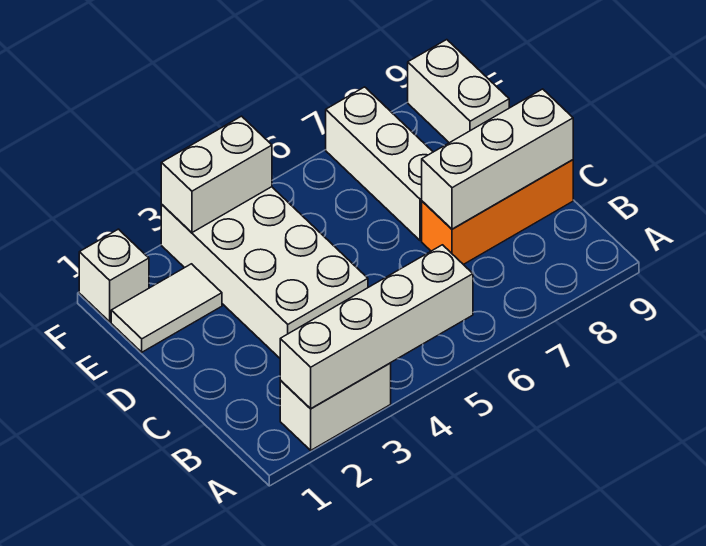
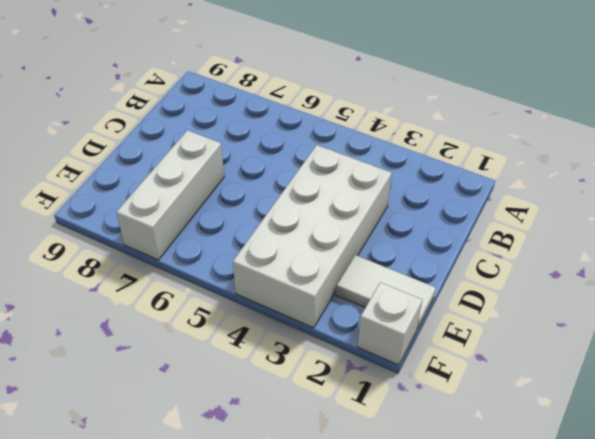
none -> white brick A2:A3 level 1
none -> orange brick C7:C9 level 1

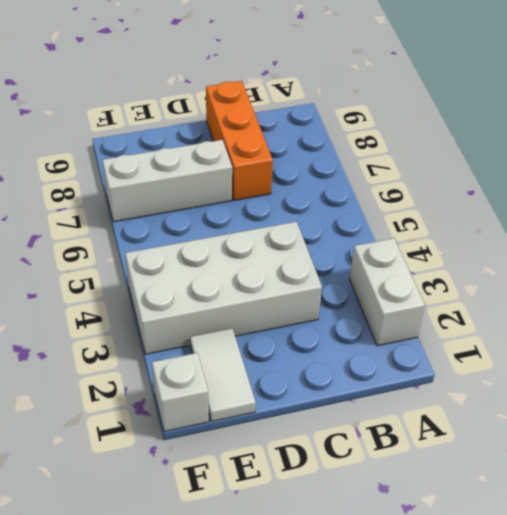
none -> white brick E9:F9 level 1
none -> white brick A2:A5 level 2

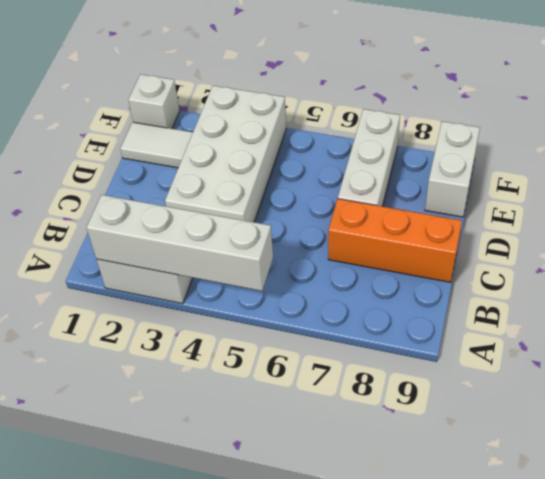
none -> white brick C7:C9 level 2
none -> white brick F3:F4 level 2

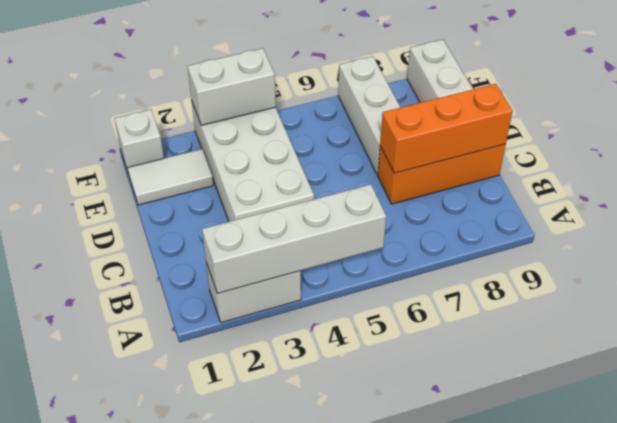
orange brick C7:C9 level 2 -> white brick C7:C9 level 2

